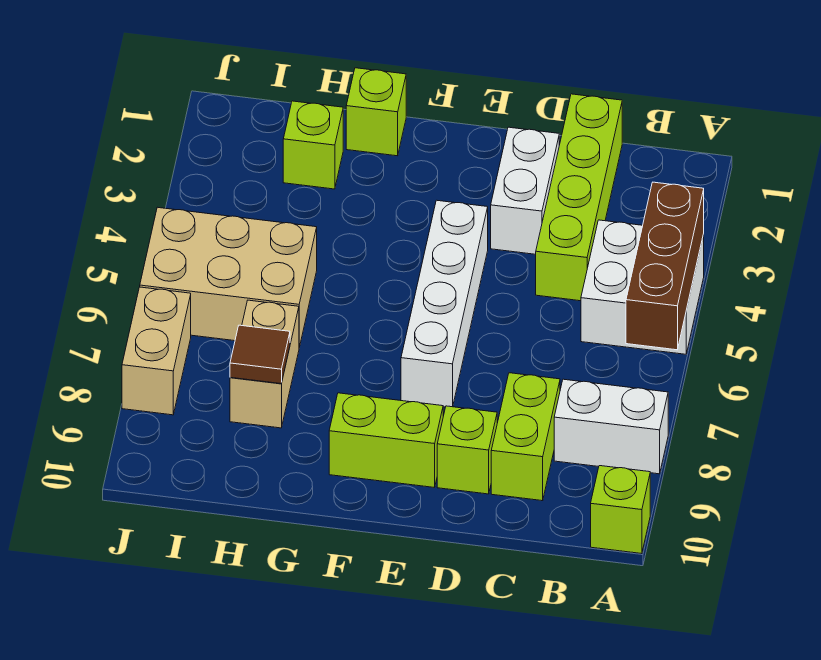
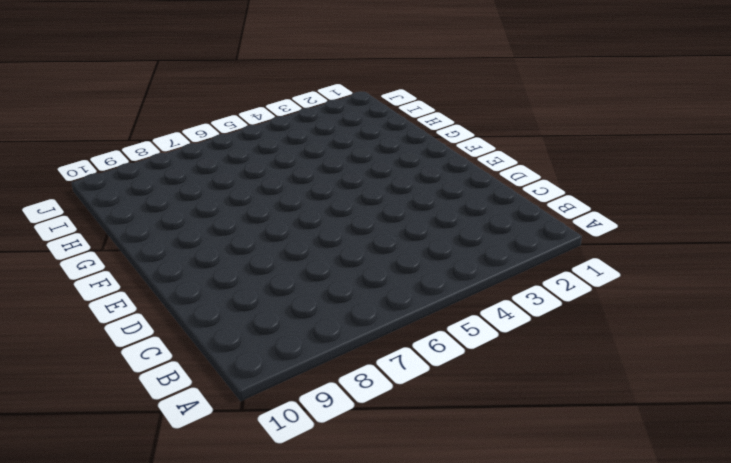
none -> white brick A4:B5 level 1
none -> white brick A8:B8 level 1
none -> lime brick A10 level 1

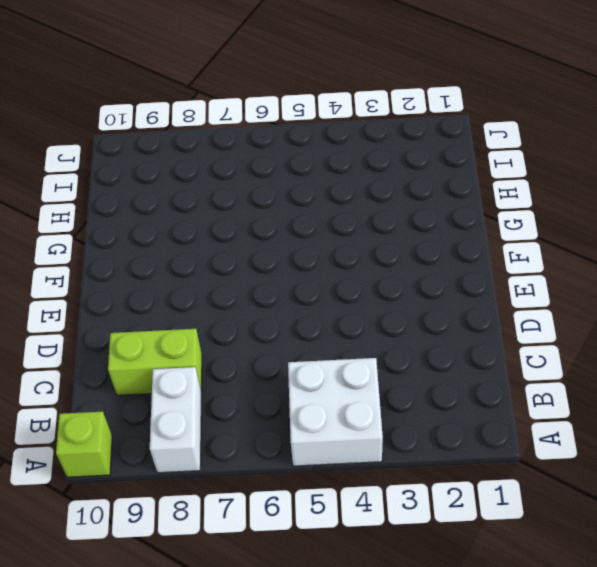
none -> lime brick C1:C4 level 1
none -> white brick D2:D3 level 1
none -> lime brick D9 level 1

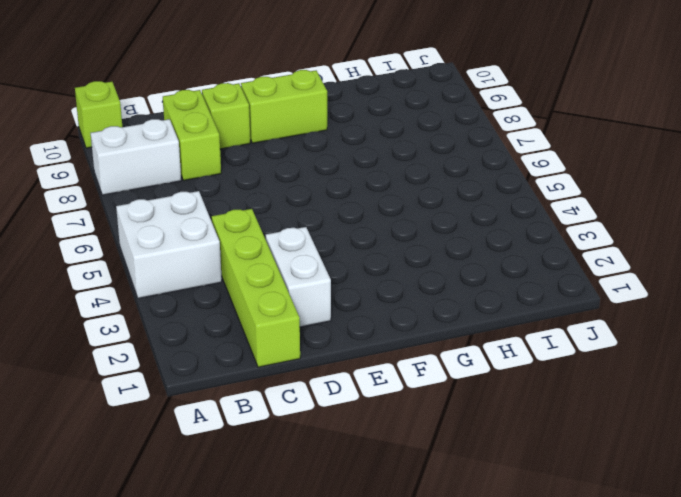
none -> white brick E4:E7 level 1
none -> lime brick G1 level 1
none -> lime brick H2 level 1

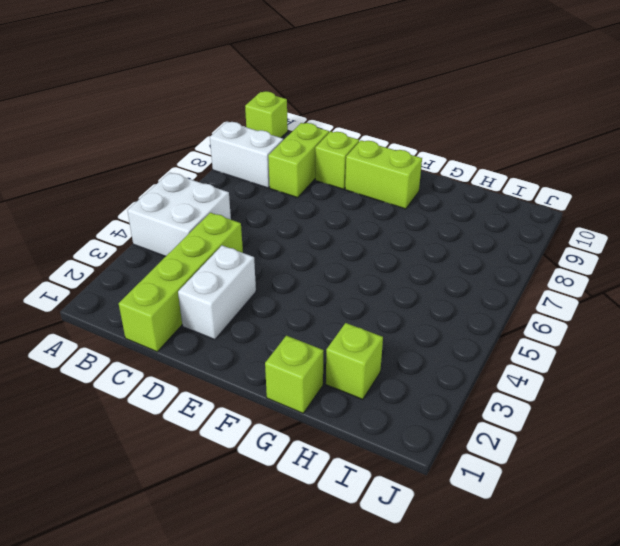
none -> white brick E4:E7 level 1
none -> tan brick H5:J6 level 1
none -> tan brick H7:H8 level 1

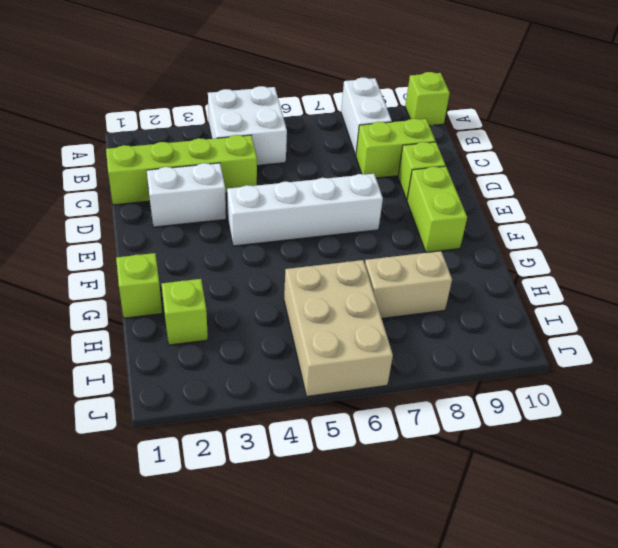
none -> tan brick J7:J8 level 1
none -> brown brick A4:A6 level 2
none -> brown tile H8 level 2

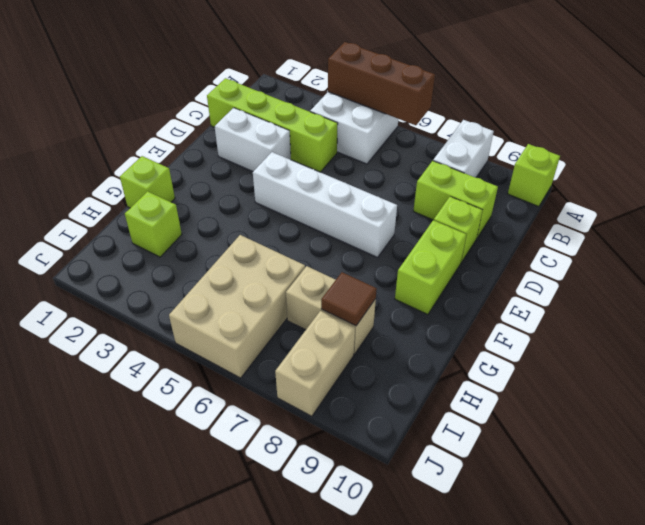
tan brick I8:J8 level 1 -> tan brick J7:J8 level 1

